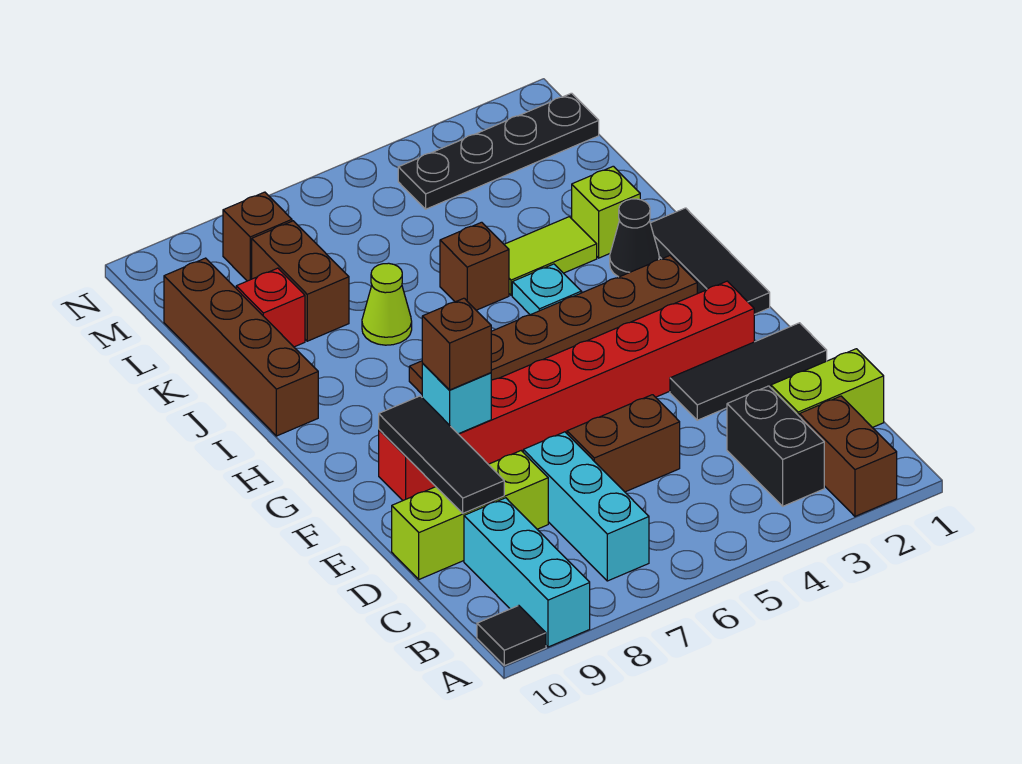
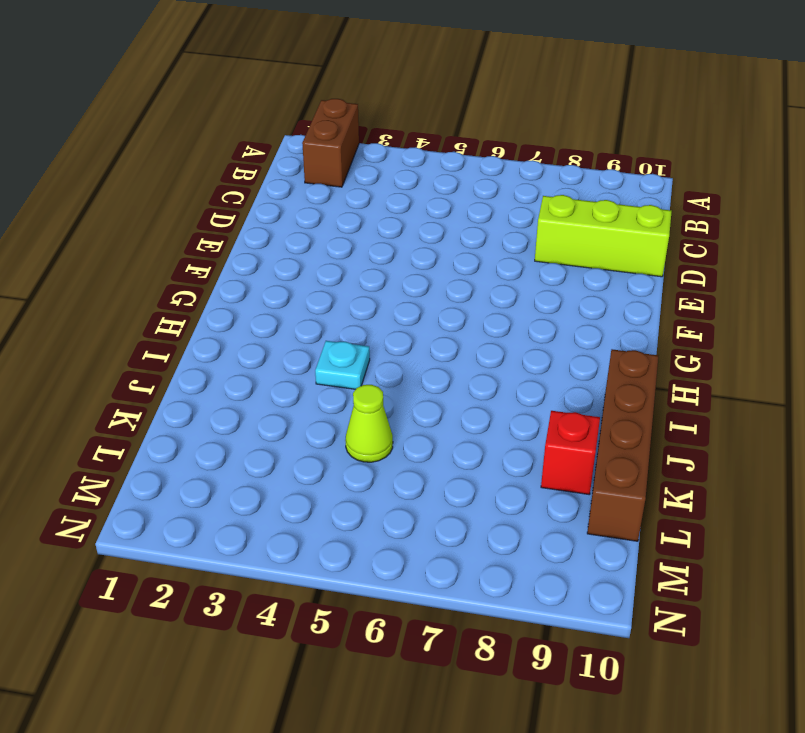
lime cone K5 level 1 -> lime cone J7 level 1
none -> cyan brick A9:C9 level 1
none -> black tile A10 level 1
none -> black brick B3:C3 level 1

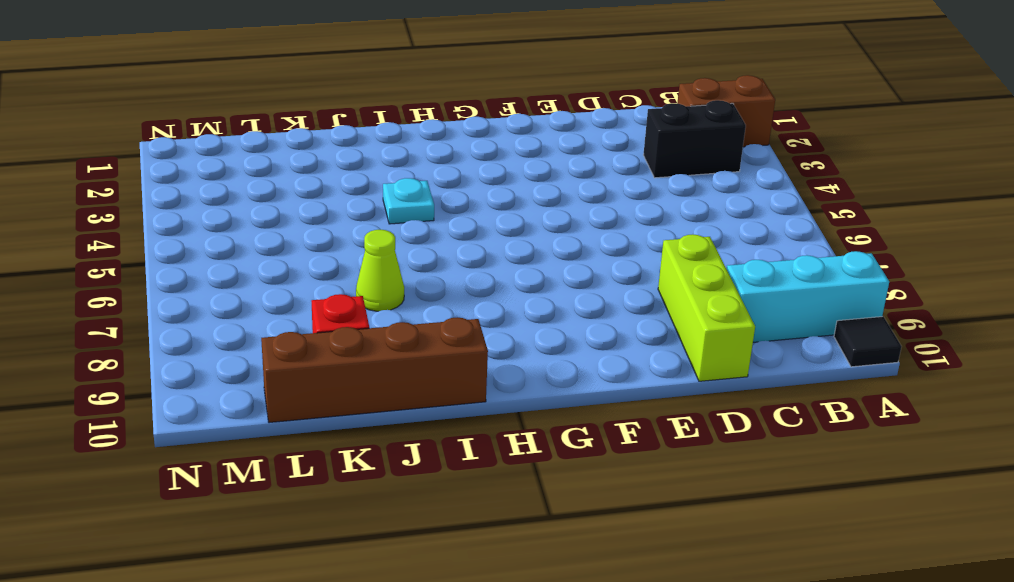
none -> cyan brick B7:D7 level 1
none -> lime brick C1:C2 level 1
none -> brown brick D5:D6 level 1

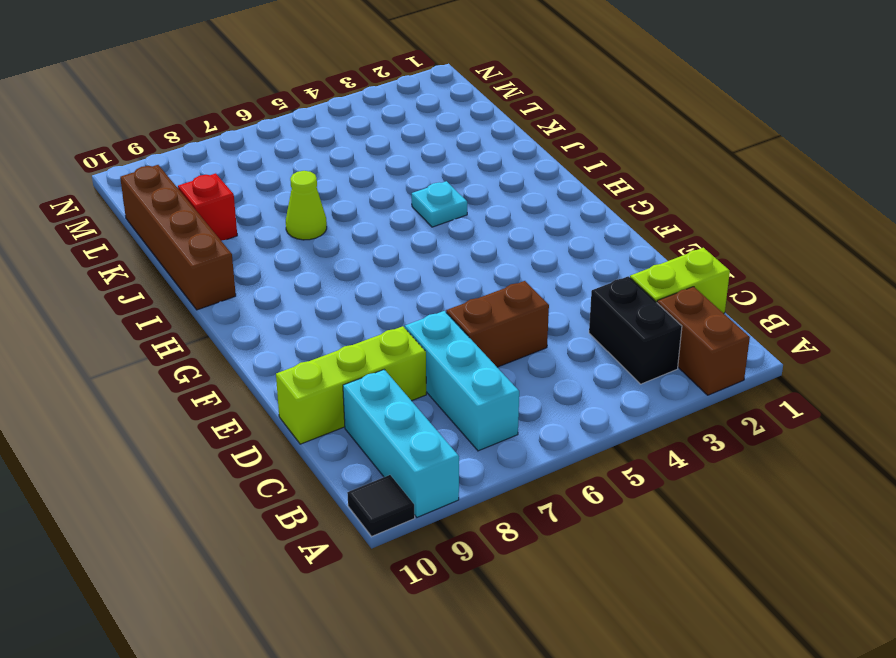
none -> black tile E1:E3 level 1
none -> red brick F2:F9 level 1
none -> black tile G1:I1 level 1

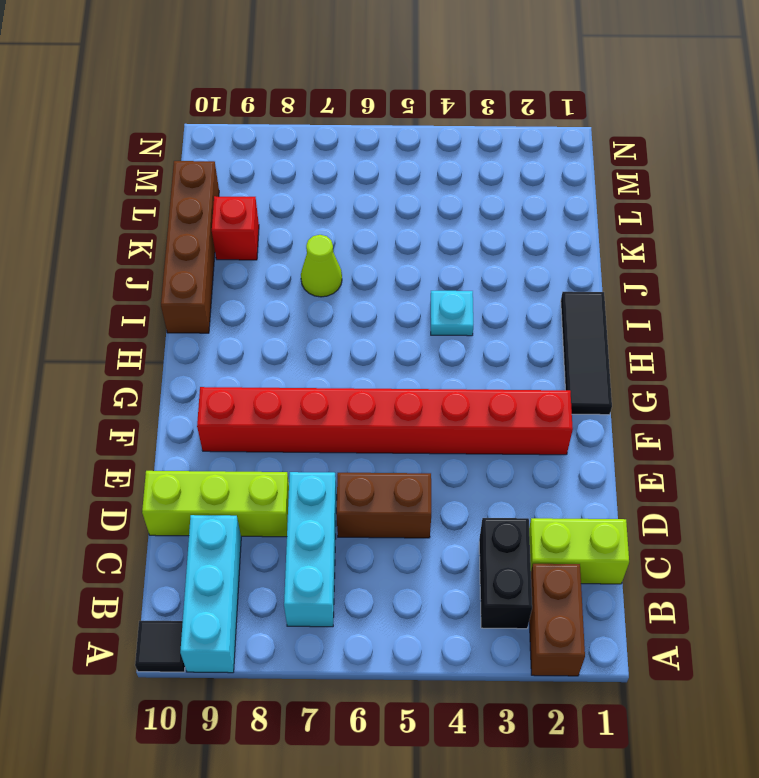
none -> black tile E1:E3 level 1
none -> brown plate H2:H7 level 1
none -> black cone I2 level 1

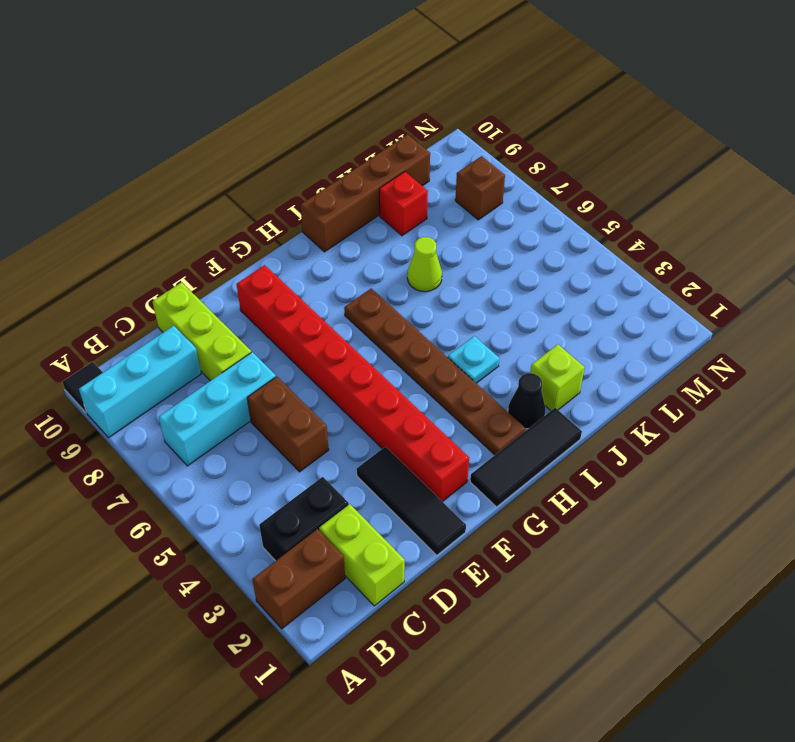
none -> lime tile J3:J4 level 1
none -> brown brick J5 level 1
none -> brown brick K8:L8 level 1

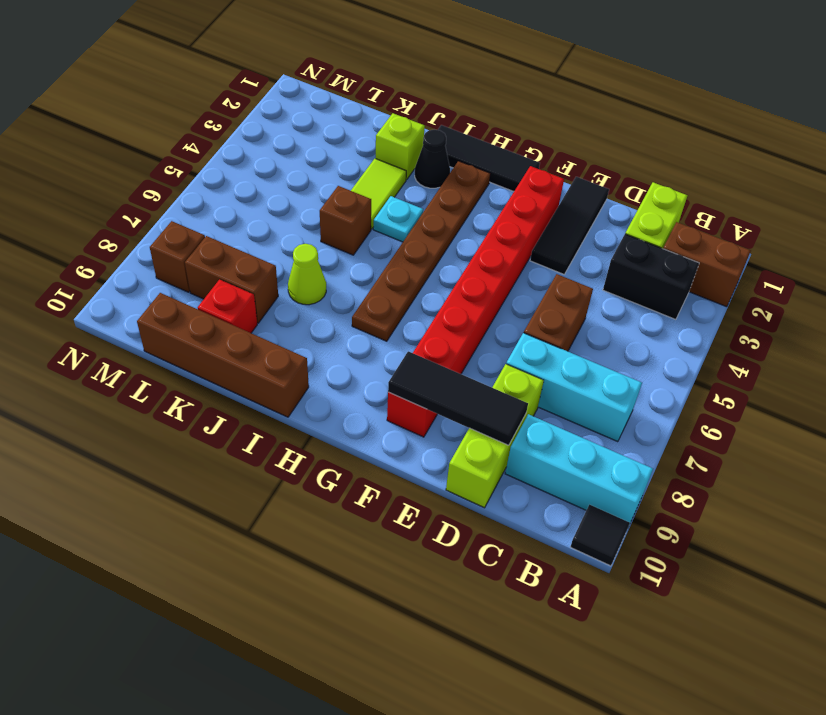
none -> black plate M1:M4 level 1
none -> cyan brick F8 level 2
none -> brown brick F8 level 3

